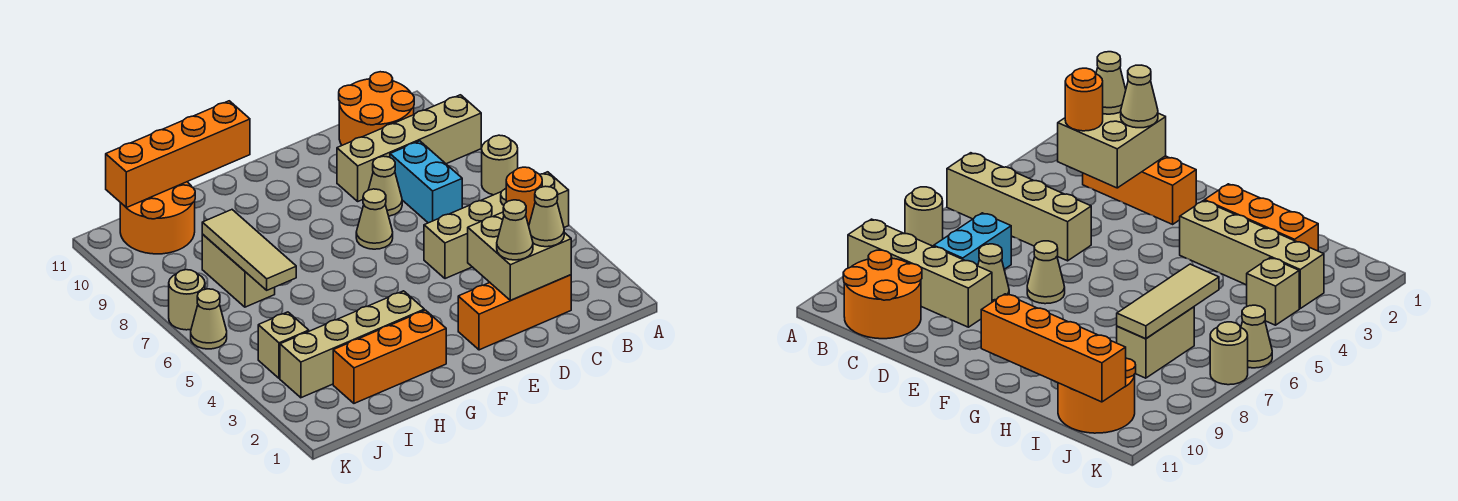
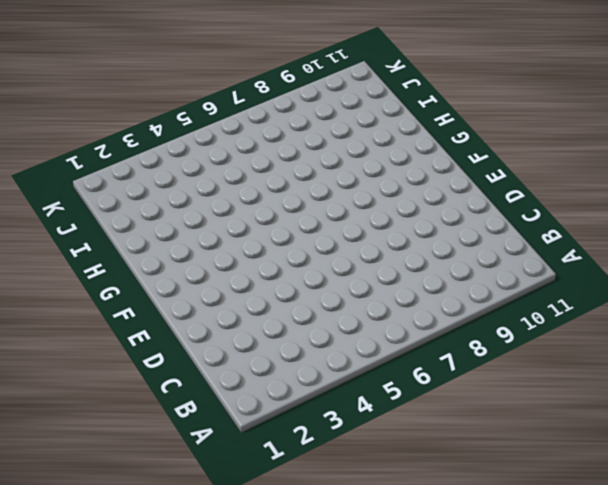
none -> tan brick A5:D5 level 1
none -> tan round brick A7 level 1
none -> tan brick A9:D9 level 1

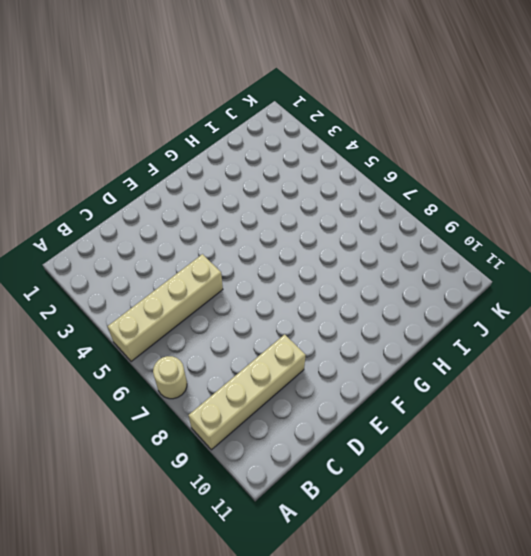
none -> orange round brick B10:C11 level 1
none -> orange brick C2:E2 level 1
none -> cyan brick C7:C8 level 1

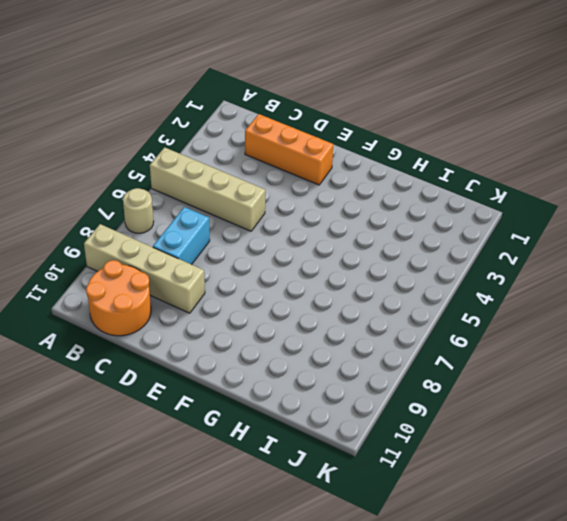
none -> tan cone D8 level 1
none -> tan cone E7 level 1
none -> orange brick G2:I2 level 1

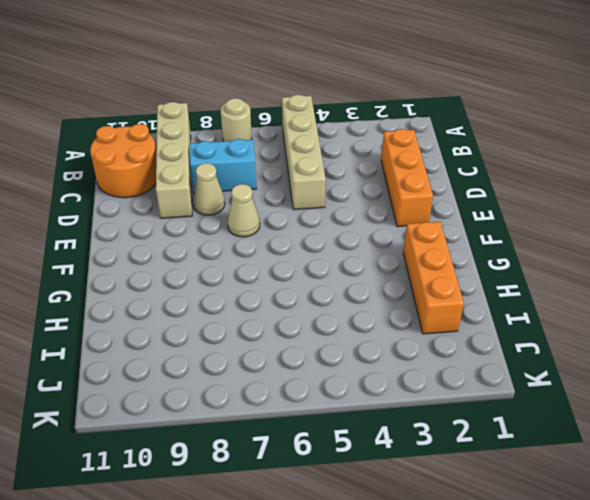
none -> tan brick G3:J3 level 1
none -> tan brick I7:I8 level 1
none -> orange round brick I10:J11 level 1

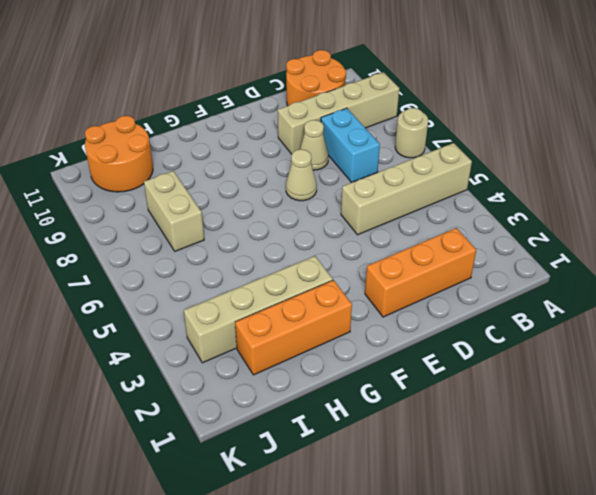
none -> tan brick J4 level 1
none -> tan cone K6 level 1
none -> tan round brick K7 level 1

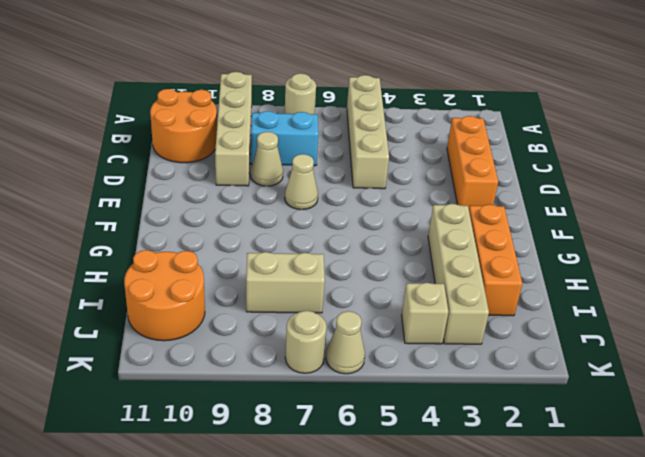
none -> tan brick C2:D3 level 2
none -> orange brick G11:J11 level 2
none -> tan tile I6:I8 level 2

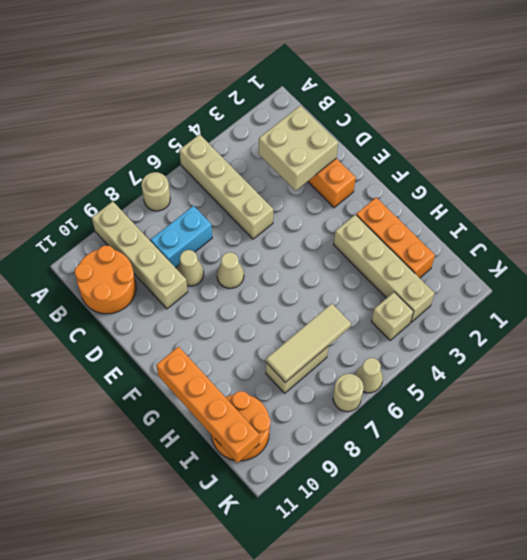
none -> tan cone C2 level 3
none -> orange round brick C3 level 3
none -> tan cone D2 level 3

